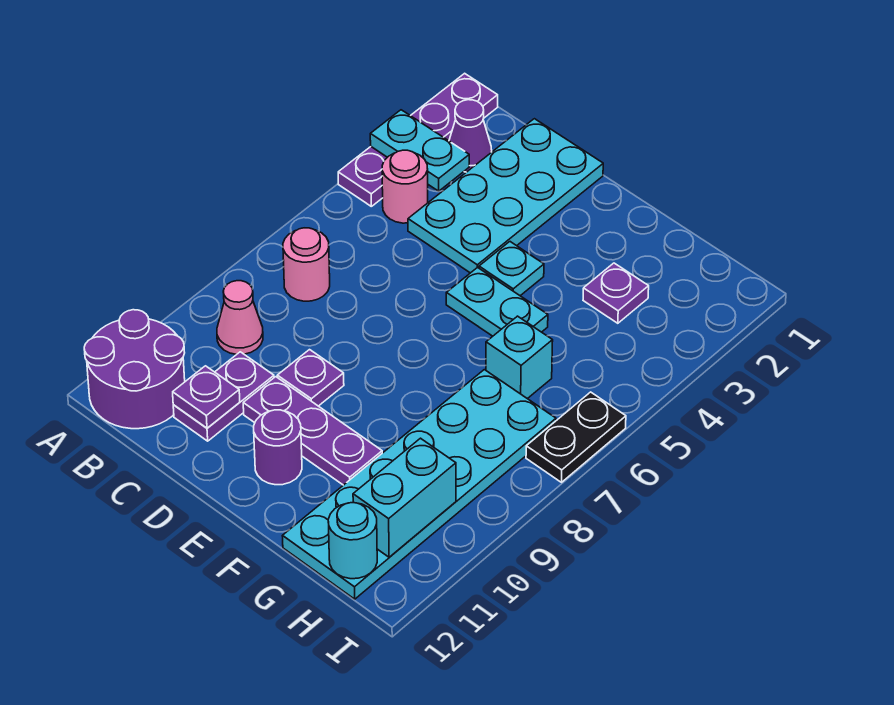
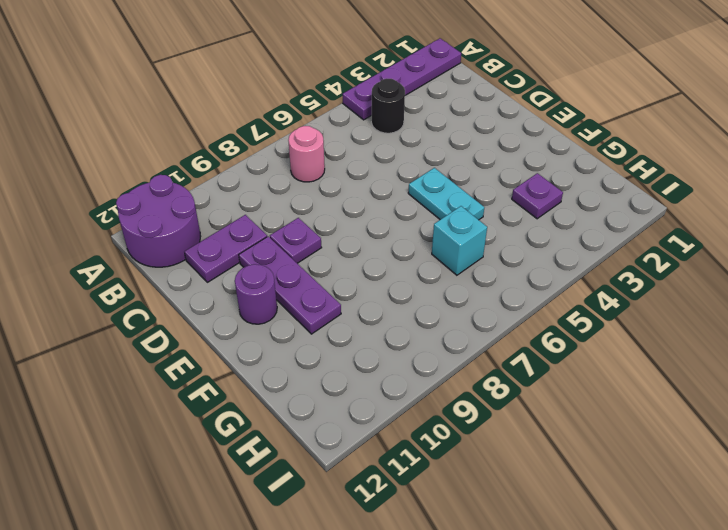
black round brick B4 level 1 -> pink round brick B4 level 1
none -> purple cone B2 level 1
none -> pink cone B9 level 1
none -> cyan plate C1:D4 level 1

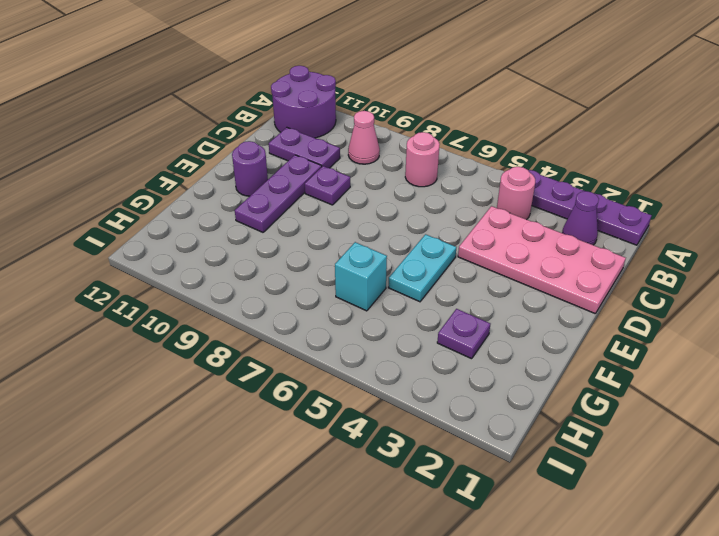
pink plate C1:D4 level 1 -> cyan plate C1:D4 level 1
none -> cyan plate E4 level 1
none -> cyan plate G7:H12 level 1
none -> black plate I6:I7 level 1

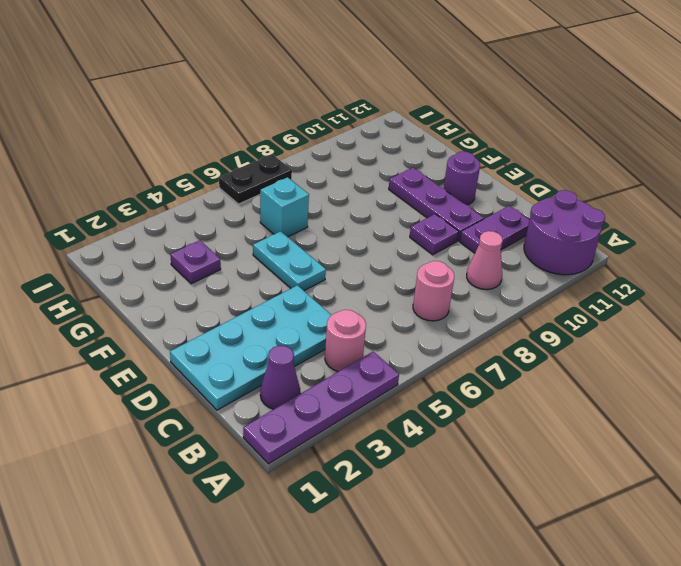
none -> cyan plate E4 level 1
none -> cyan plate G7:H12 level 1
none -> cyan plate A3:B3 level 2

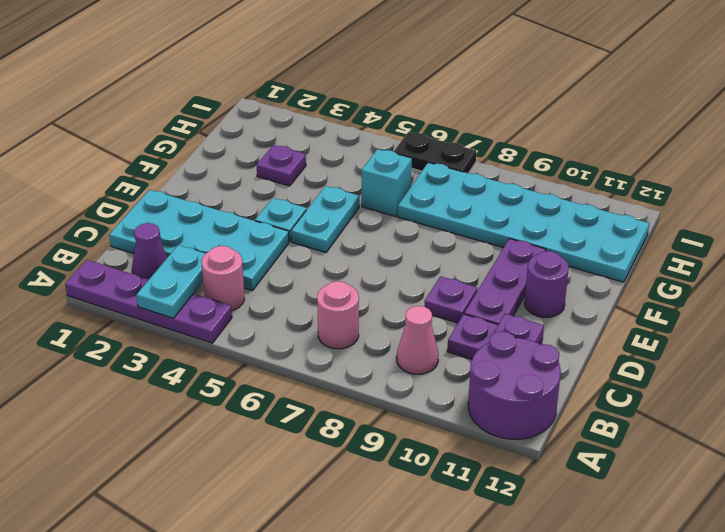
none -> cyan brick H10:H11 level 2
none -> cyan round brick H12 level 2

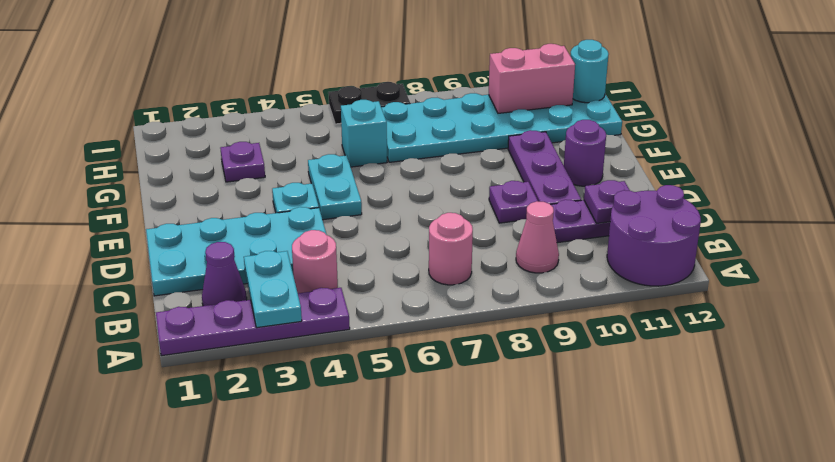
pink brick H10:H11 level 2 -> cyan brick H10:H11 level 2

